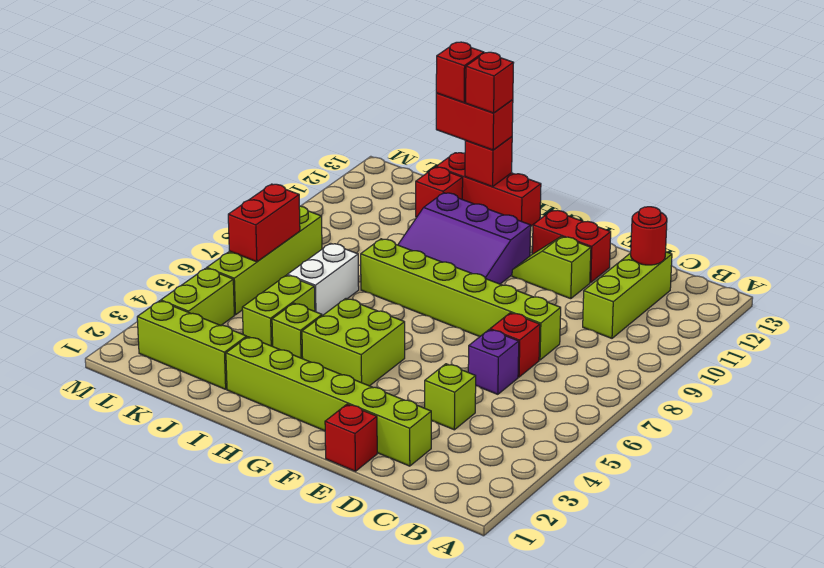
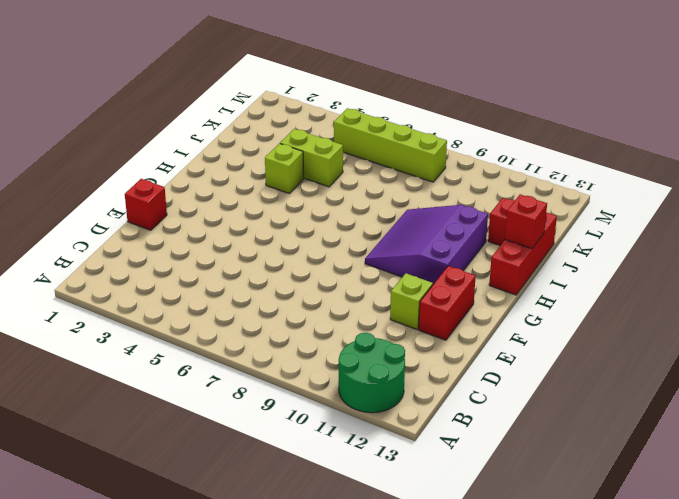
green round brick A11:B12 level 1 -> none
none -> lime brick C10:C12 level 1
none -> lime brick D2:I2 level 1
none -> lime brick D4 level 1

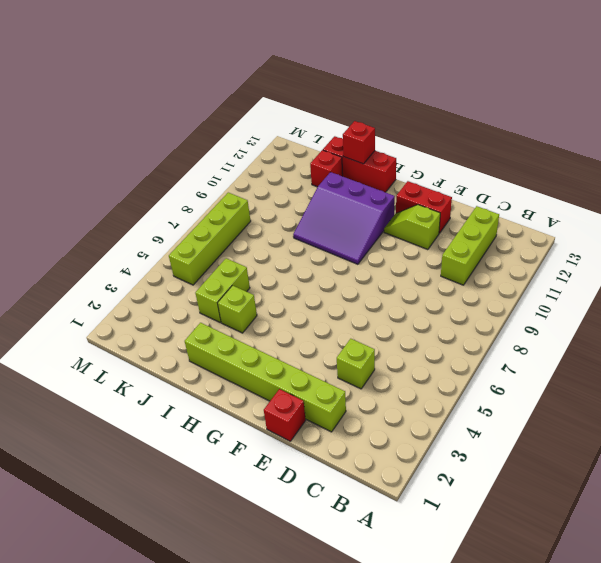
none -> purple brick D6 level 1
none -> red brick D7 level 1
none -> lime brick D8:I8 level 1

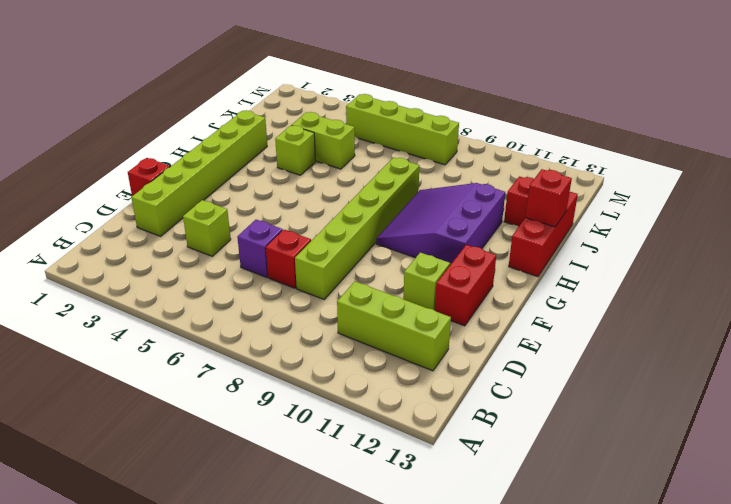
none -> lime brick G4:H5 level 1
none -> lime brick J2:L2 level 1
none -> white brick J6:J7 level 1

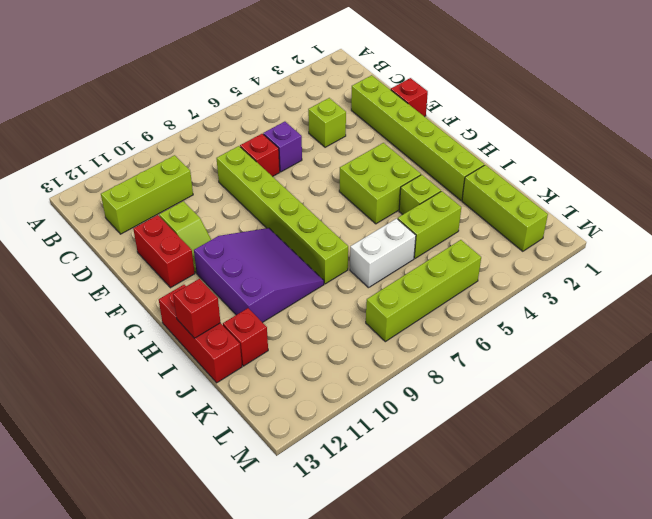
none -> lime brick L3:L4 level 1
none -> red round brick C12 level 2
none -> red brick L6:L7 level 2

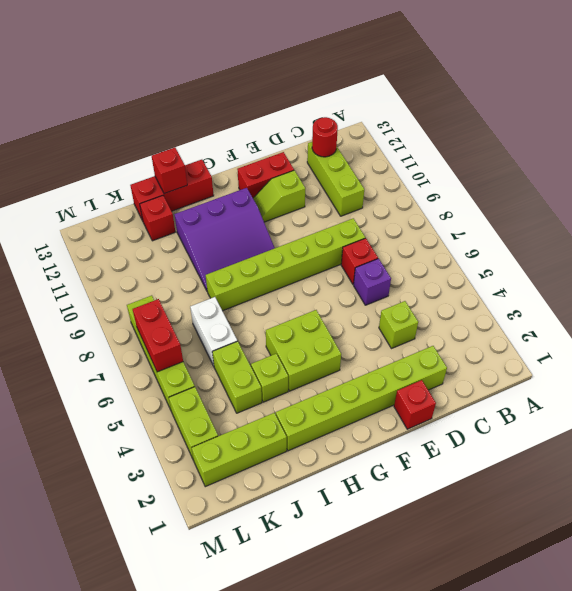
none -> red brick I13:J13 level 3
none -> red brick I13 level 4
none -> red brick J13 level 4

